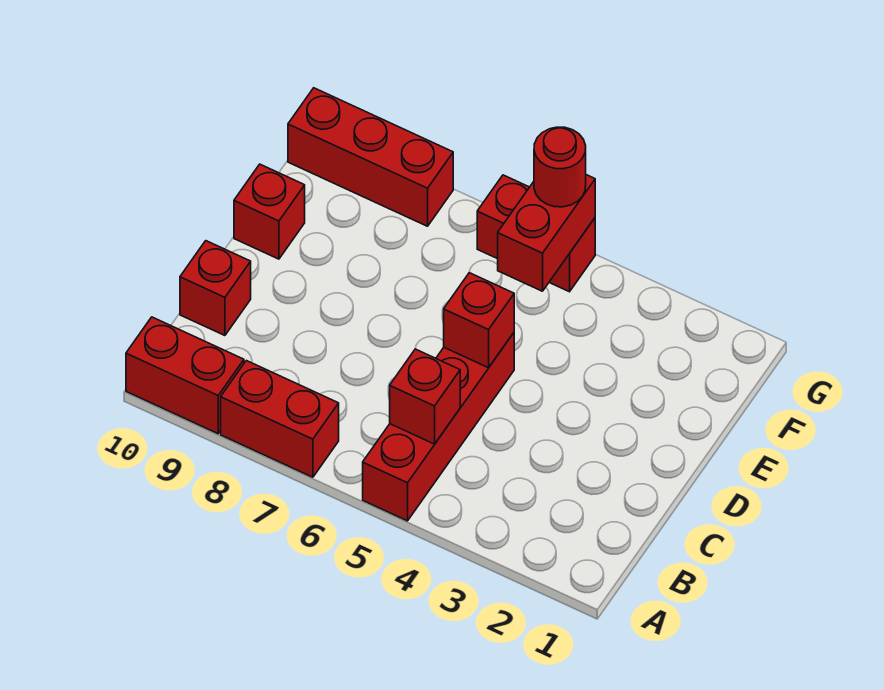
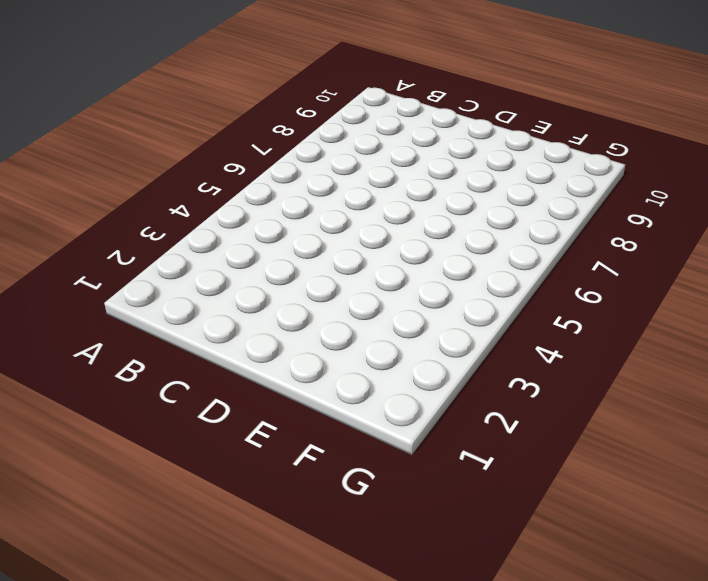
none -> red brick A5:D5 level 1
none -> red brick A7:A8 level 1

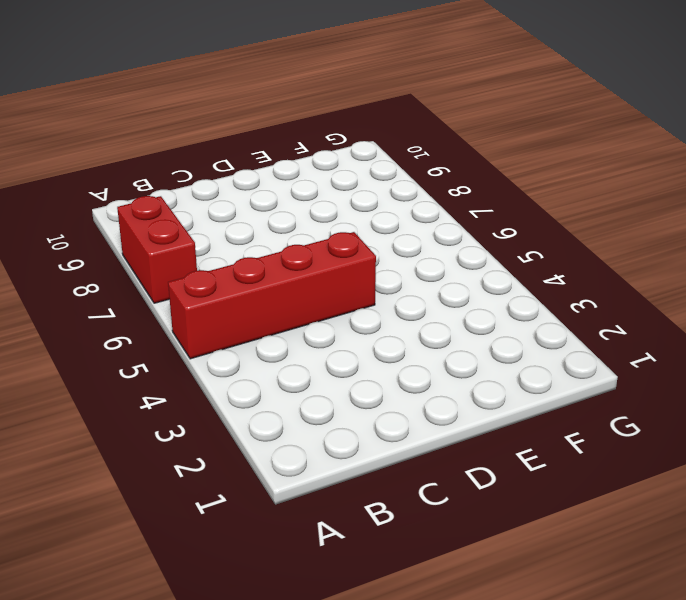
none -> red brick A9:A10 level 1
none -> red brick C10 level 1

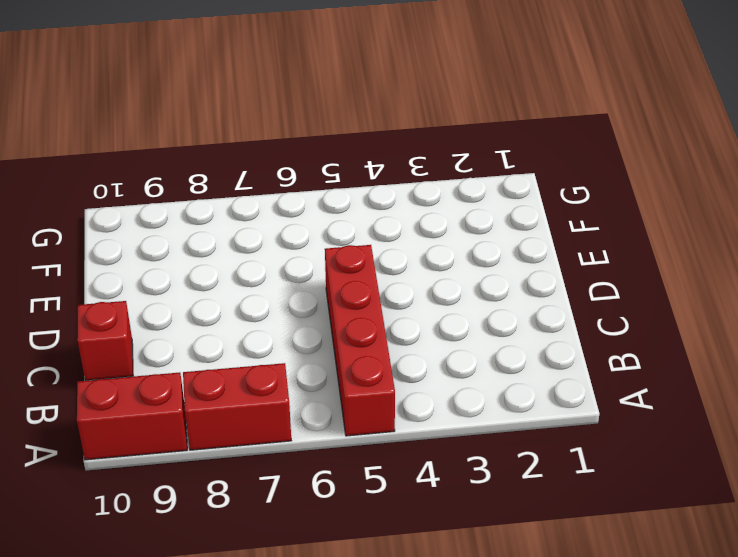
none -> red brick E10 level 1
none -> red brick G5:G6 level 1

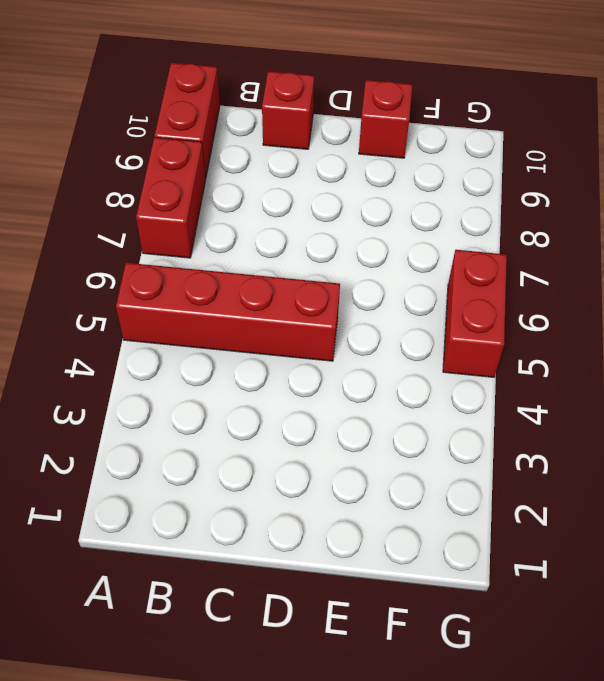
none -> red brick G8:G10 level 1
none -> red brick B5 level 2

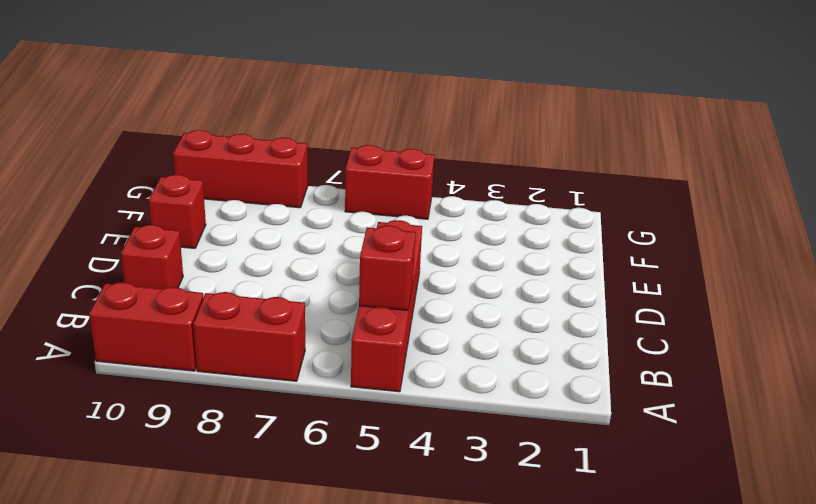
none -> red brick D5 level 2
none -> red brick F5:G5 level 2

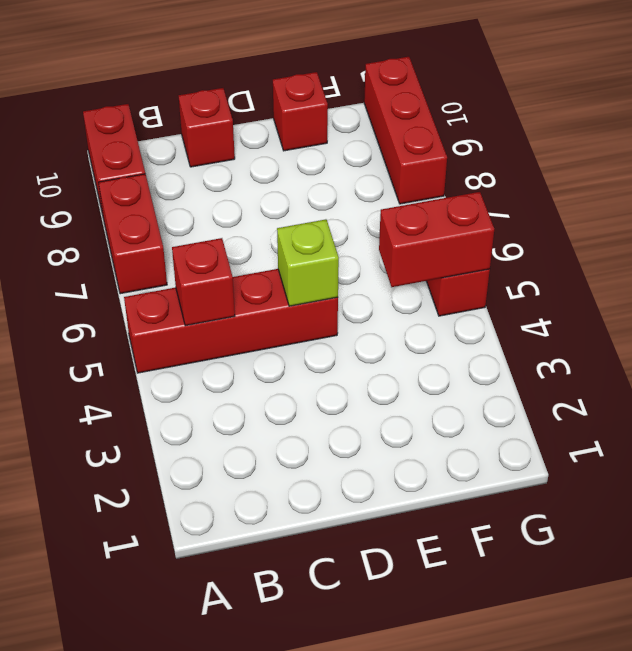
lime brick D5 level 2 -> red brick D5 level 2
none -> red round brick G5 level 3

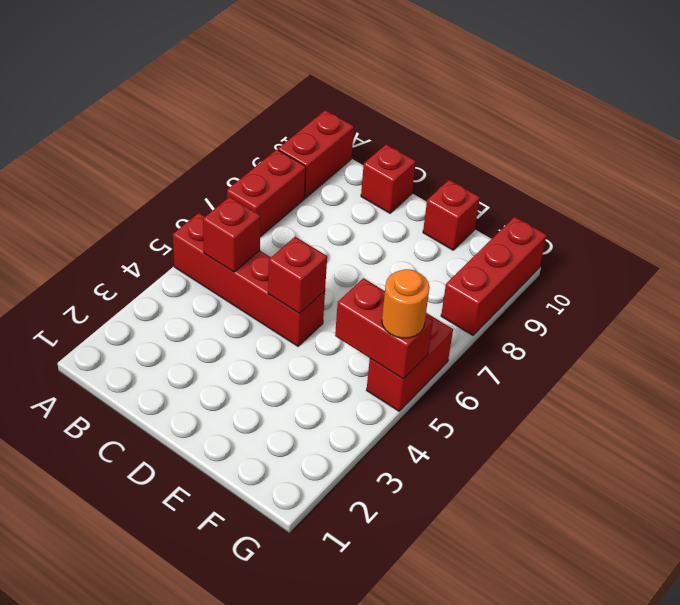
orange round brick G5 level 3 -> red round brick G5 level 3

